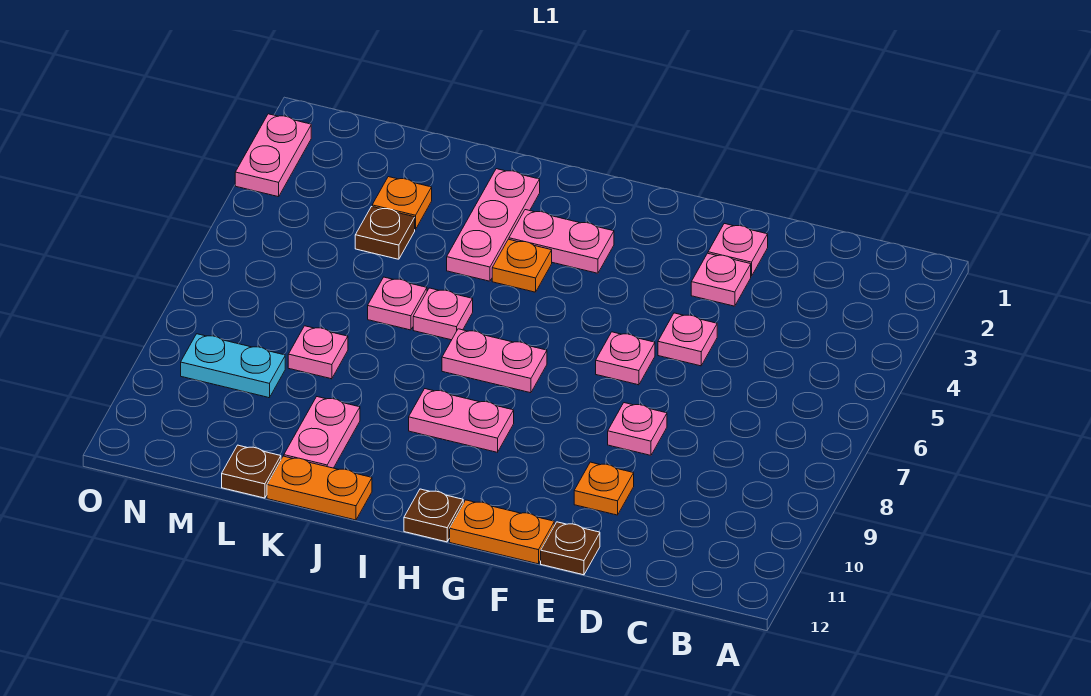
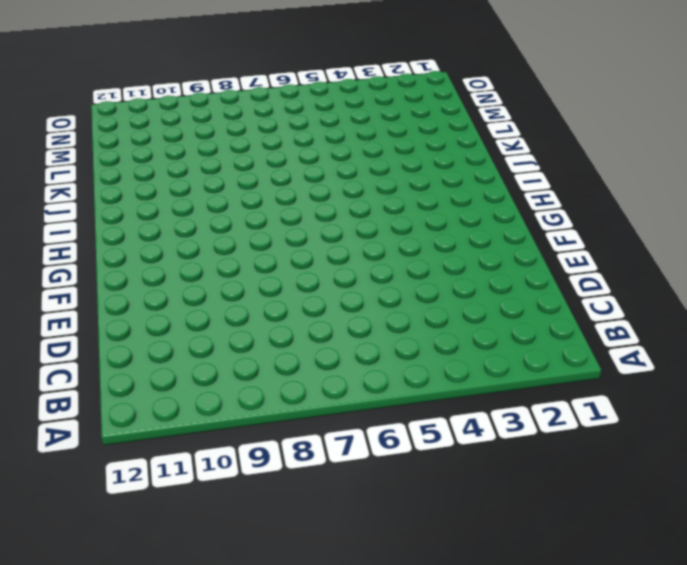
none -> pink plate E2 level 1
none -> pink plate E3 level 1
none -> pink plate E5 level 1

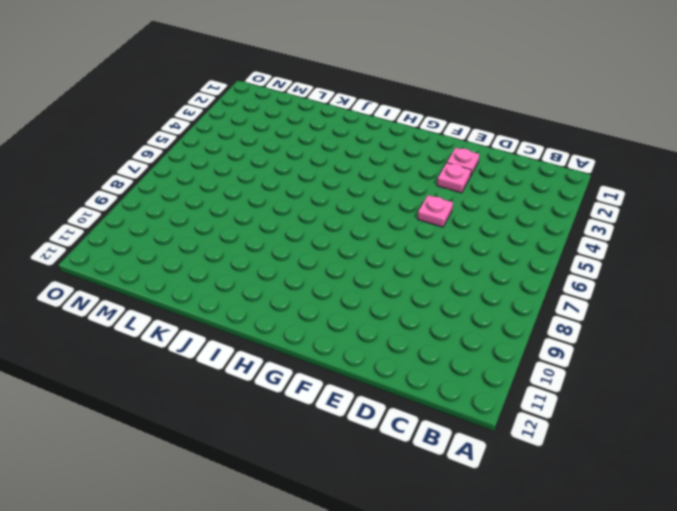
none -> pink plate E8 level 1
none -> orange plate E10 level 1
none -> brown plate E12 level 1

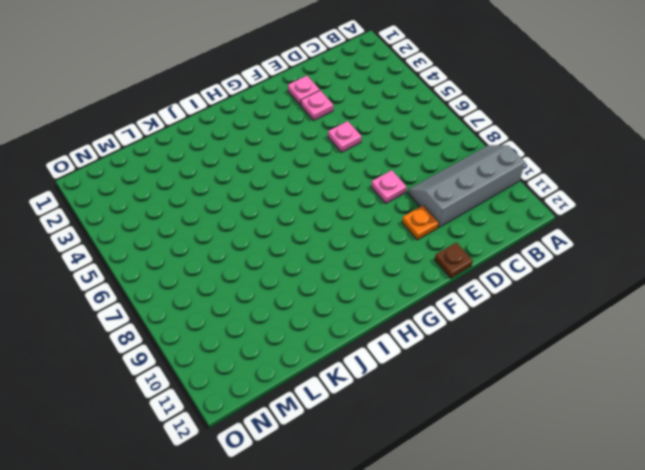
grey slope A9:D10 level 1 top 10 -> none
none -> pink plate F6 level 1
none -> orange plate F12:G12 level 1
none -> pink plate H3:I3 level 1

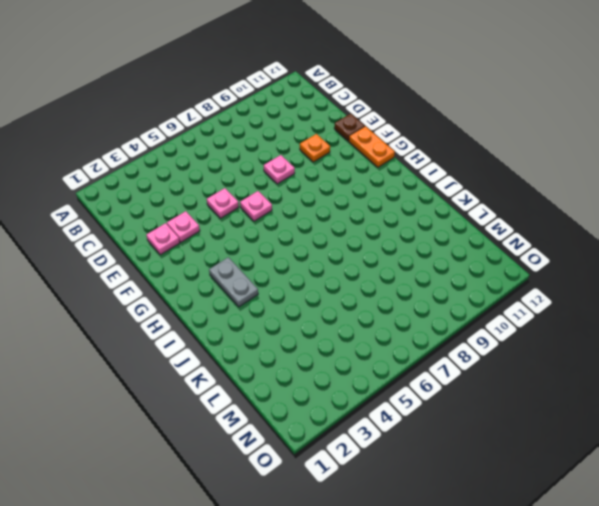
grey plate H3:I3 level 1 -> pink plate H3:I3 level 1
none -> pink plate H7:I7 level 1
none -> pink plate H9:I9 level 1
none -> brown plate H12 level 1

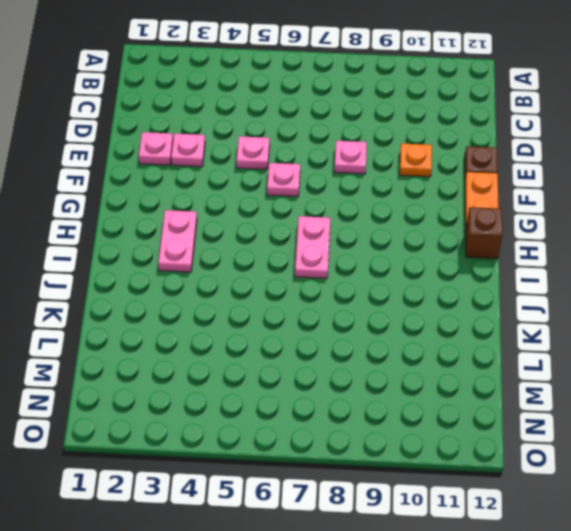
brown brick H12 level 1 -> brown plate H12 level 1
none -> pink plate H9:I9 level 1
none -> orange plate I4 level 1
none -> pink plate J2:J4 level 1

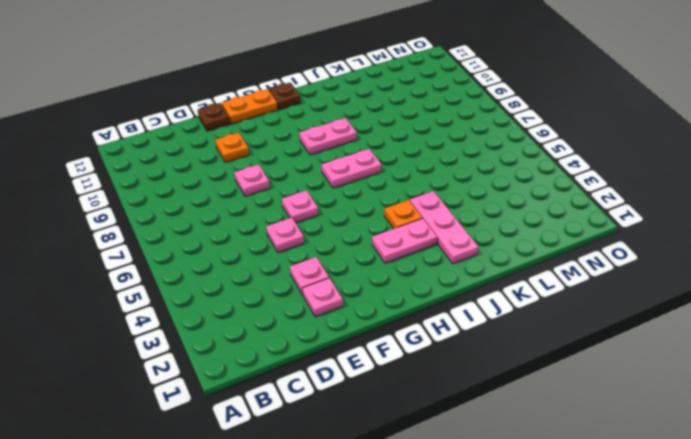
none -> pink plate J6 level 1
none -> orange plate J12:K12 level 1
none -> pink plate K6 level 1

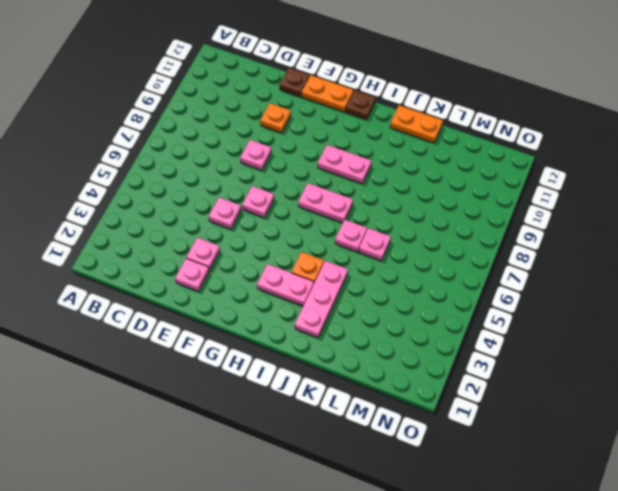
none -> pink plate K10:K11 level 1
none -> orange plate L3 level 1
none -> brown plate L4 level 1

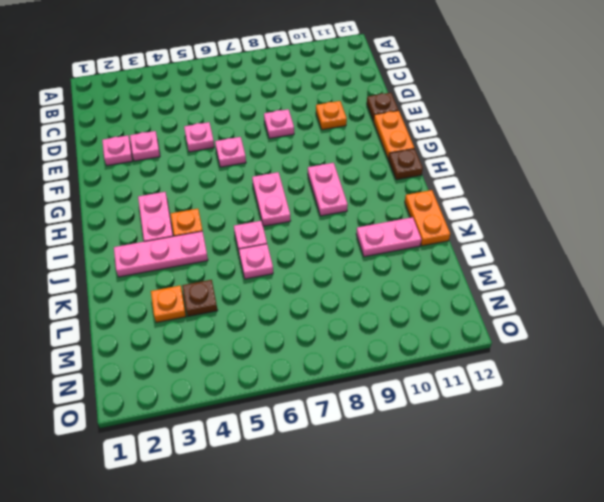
none -> pink plate L8 level 1
none -> brown plate L12 level 1
none -> cyan plate M9:N9 level 1

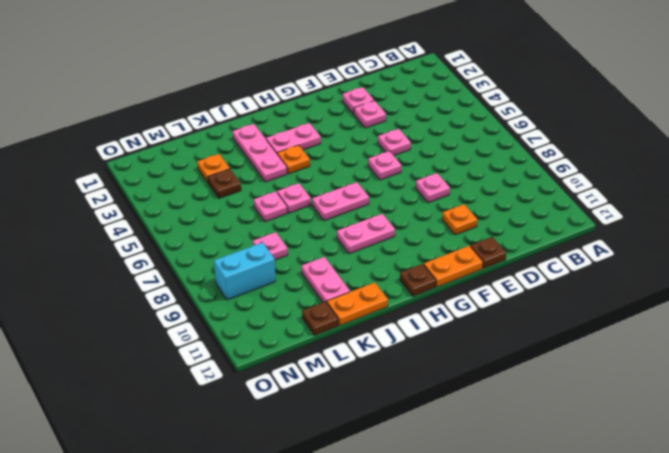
cyan brick M9:N9 level 1 -> cyan plate M9:N9 level 1
none -> pink plate O2:O3 level 1

